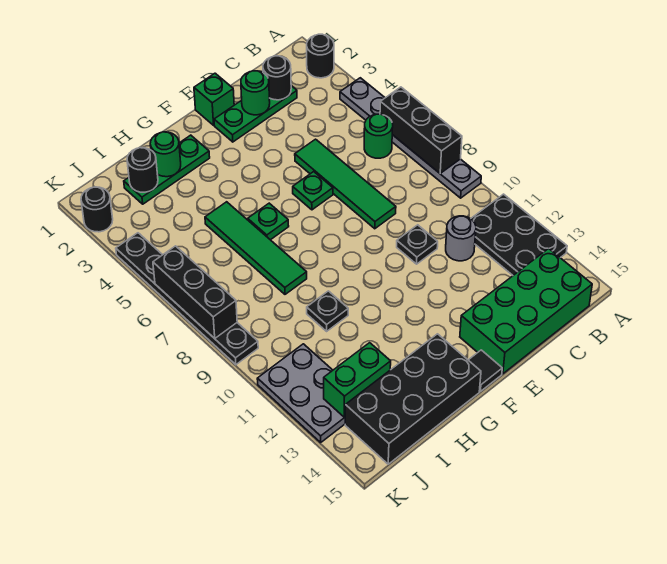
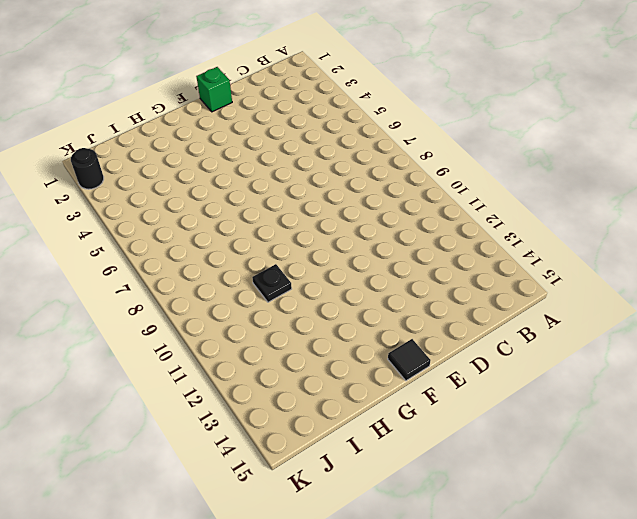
none -> black round brick A2 level 1
none -> grey plate A4:A9 level 1
none -> black plate A11:B13 level 1

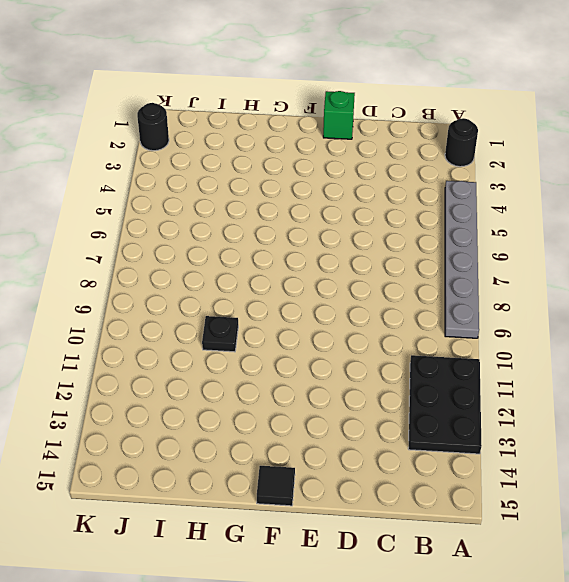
none -> green round brick B6 level 1
none -> green brick B14:E15 level 1
none -> green plate C2:E2 level 1

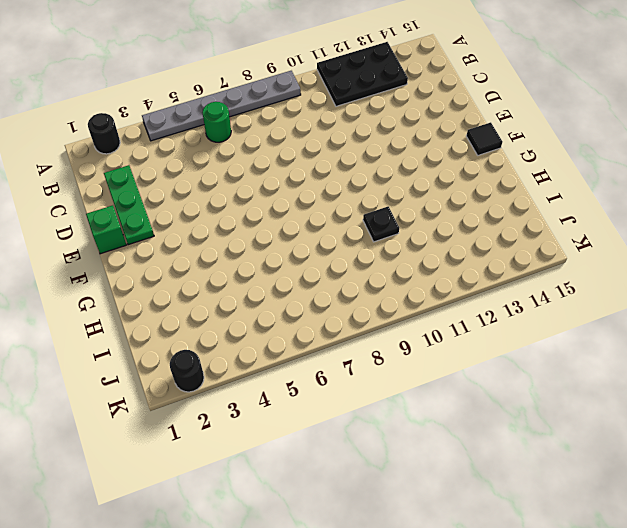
none -> green brick B14:E15 level 1
none -> grey round brick C11 level 1
none -> green tile D5:D8 level 1

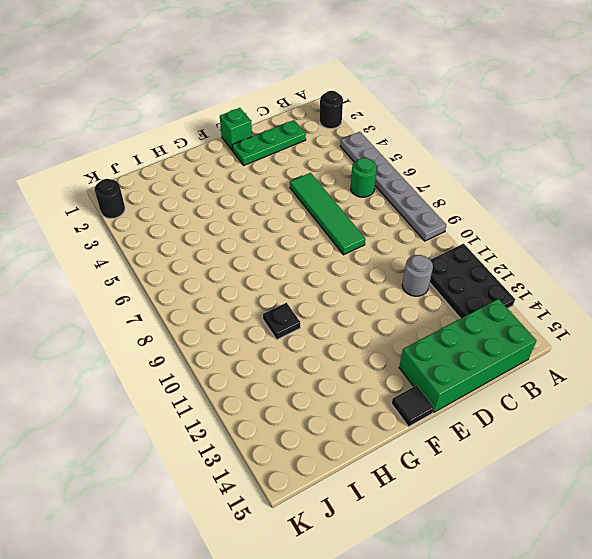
none -> black plate D10 level 1
none -> green plate E6 level 1
none -> green plate G2:I2 level 1

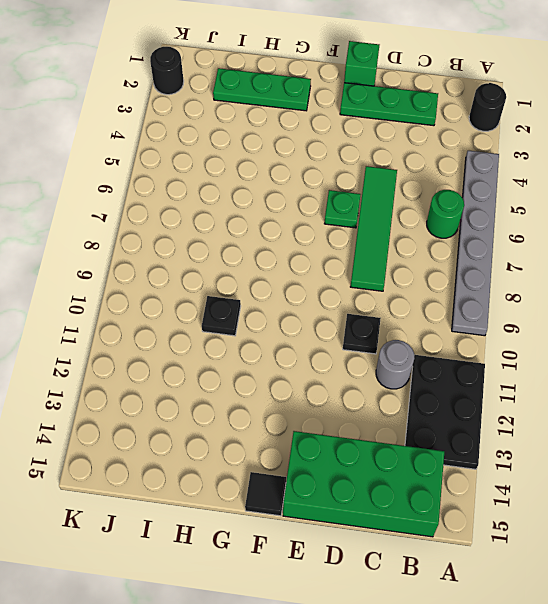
none -> green plate G6 level 1
none -> black brick G14:J15 level 1
none -> green tile H5:H8 level 1

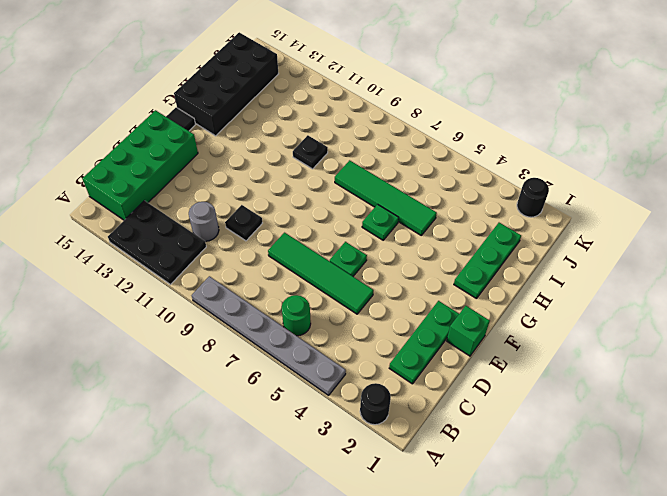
none -> grey plate J11:K13 level 1
none -> black plate K4:K9 level 1
none -> black brick A6:A8 level 2

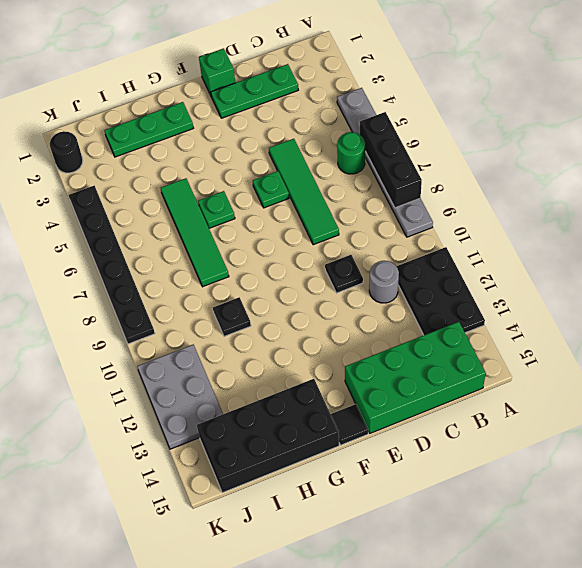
none -> black round brick A2 level 1
none -> black round brick C2 level 2
none -> green round brick D2 level 2

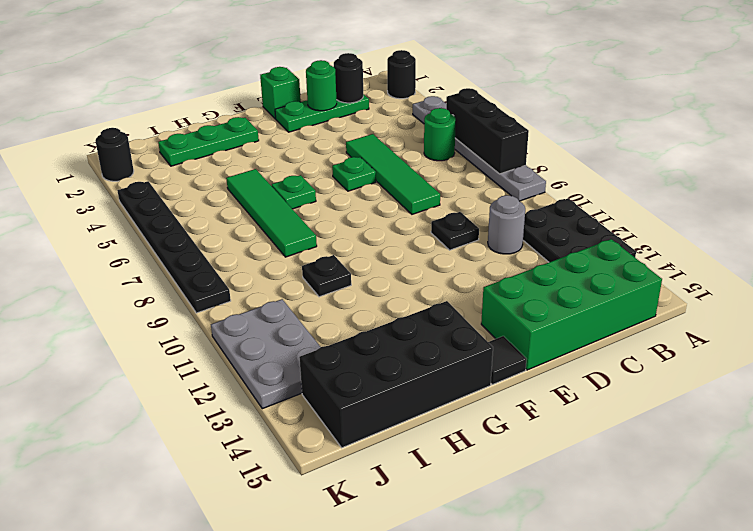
none -> green round brick H2 level 2
none -> black round brick I2 level 2
none -> green brick I13:J13 level 2

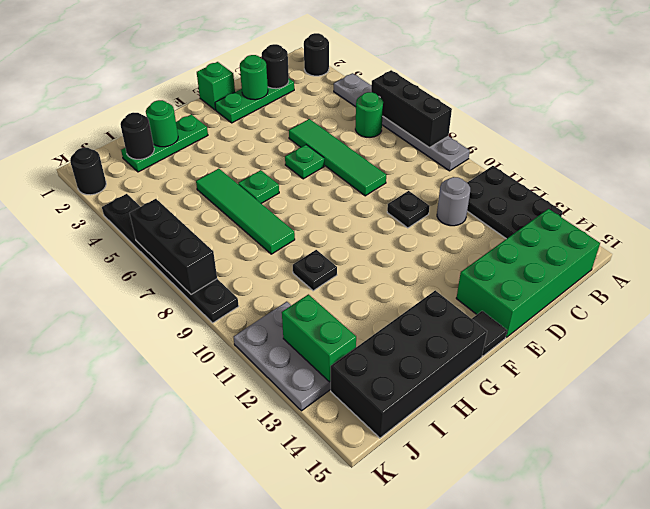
green brick J12:J13 level 2 -> green brick I13:J13 level 2

